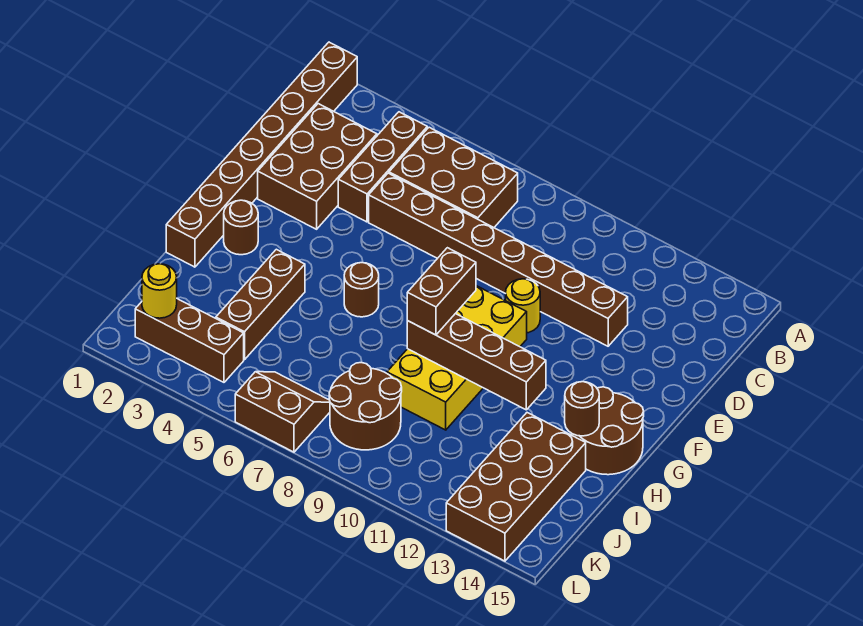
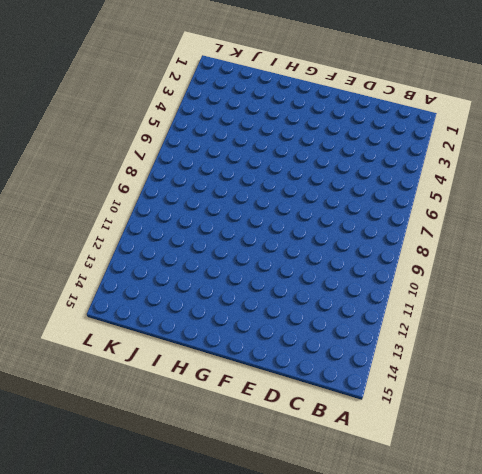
none -> brown brick A1:H1 level 1
none -> brown brick B4:D4 level 1
none -> brown brick B5:C7 level 1

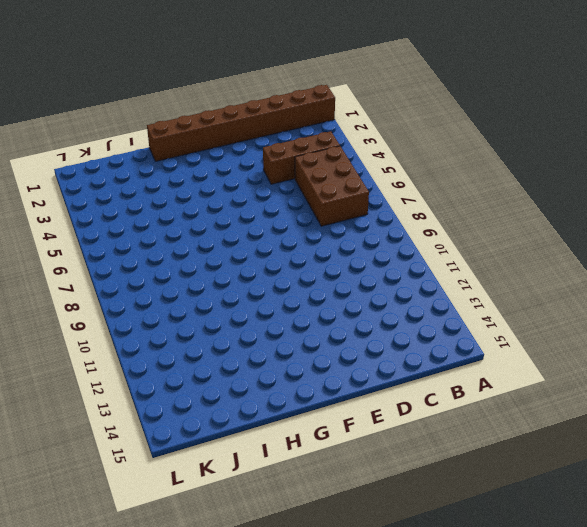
none -> brown brick C2:E3 level 1
none -> brown brick D5:D12 level 1
none -> yellow round brick E10 level 1

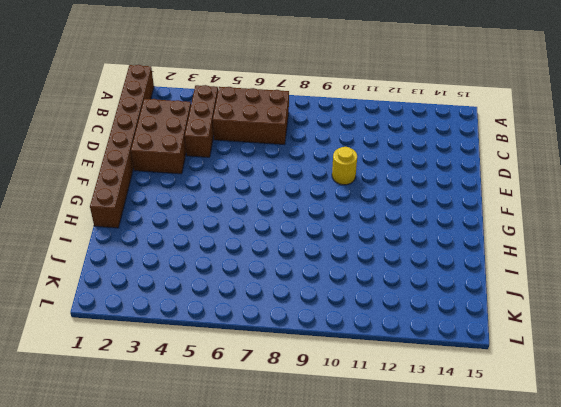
none -> brown brick D5:D12 level 1
none -> yellow brick F9:I10 level 1
none -> brown round brick G2 level 1

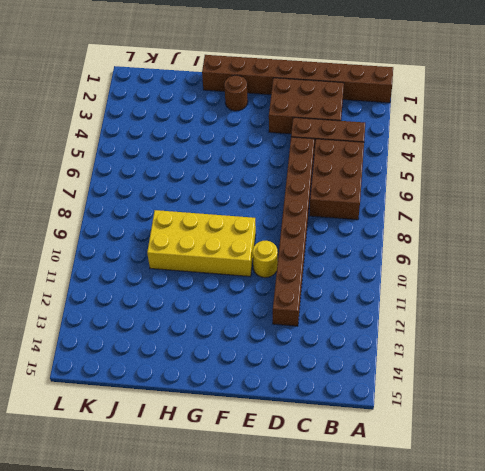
none -> brown round brick G6 level 1
none -> brown round brick G14:H15 level 1
none -> brown brick H4:J4 level 1

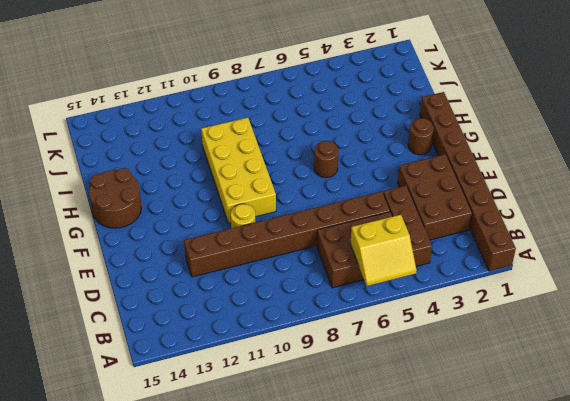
yellow slope A5:B6 level 2 top B -> none
none -> brown brick H4:J4 level 1
none -> brown brick I13:L14 level 1
none -> brown round brick J8:K9 level 1

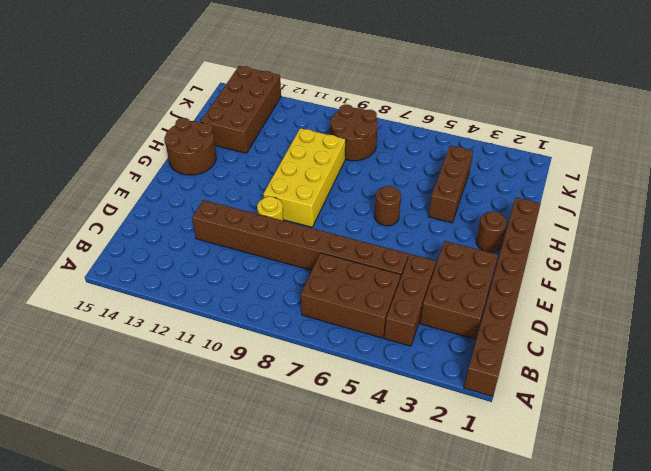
none -> brown brick K2:K4 level 1
none -> brown slope K6:L7 level 1 top L
none -> brown brick H9:H12 level 2

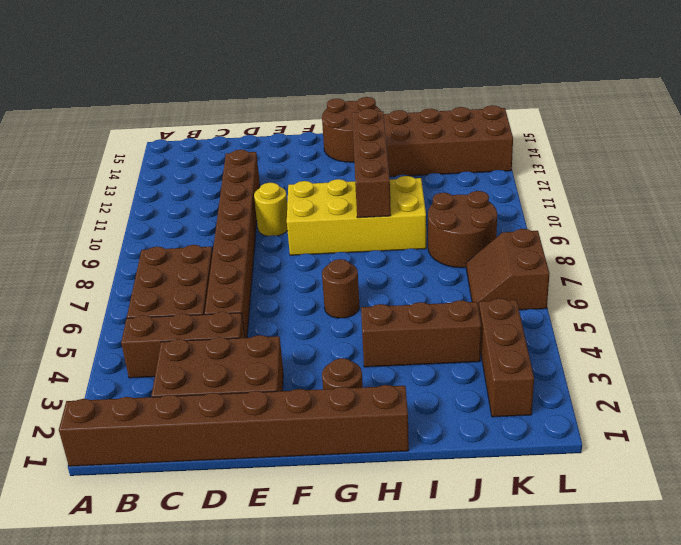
none -> brown round brick H14 level 2
none -> yellow round brick K2 level 2
none -> brown brick G9:H9 level 3

